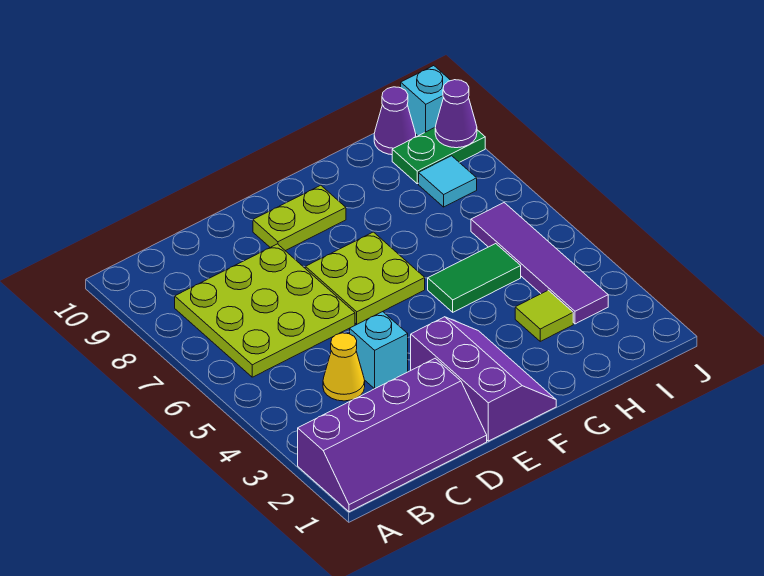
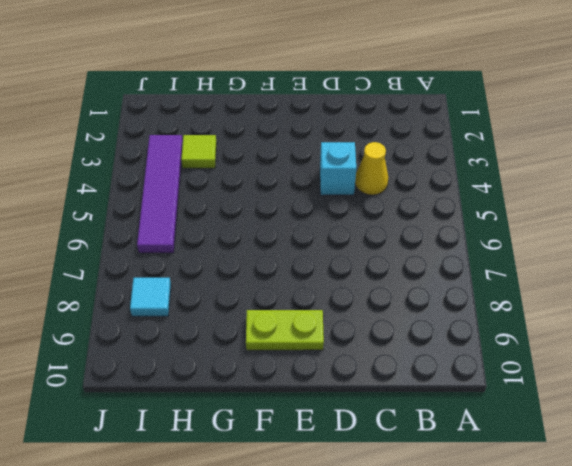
none -> purple slope A1:D2 level 1 top 2
none -> lime plate B6:D8 level 1
none -> purple slope E1:F3 level 1 top E

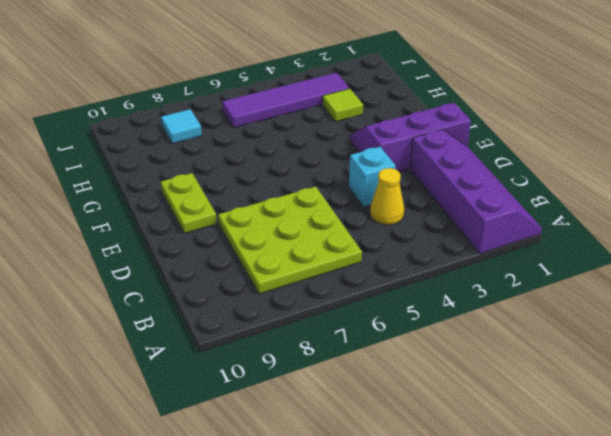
none -> lime plate E6:F7 level 1
none -> green tile G5:H5 level 1
none -> green plate I9:J9 level 1

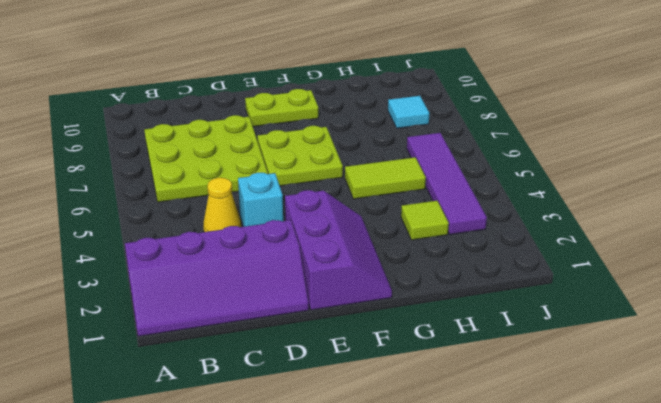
lime tile G5:H5 level 1 -> green tile G5:H5 level 1
none -> green plate I9:J9 level 1
none -> purple cone I10 level 1
none -> cyan brick J10 level 1

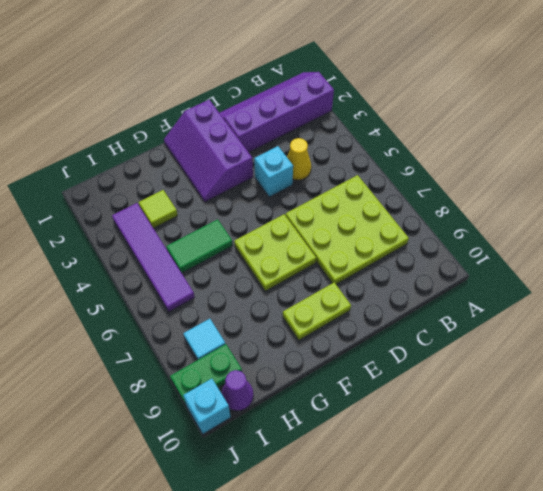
none -> purple cone J9 level 2

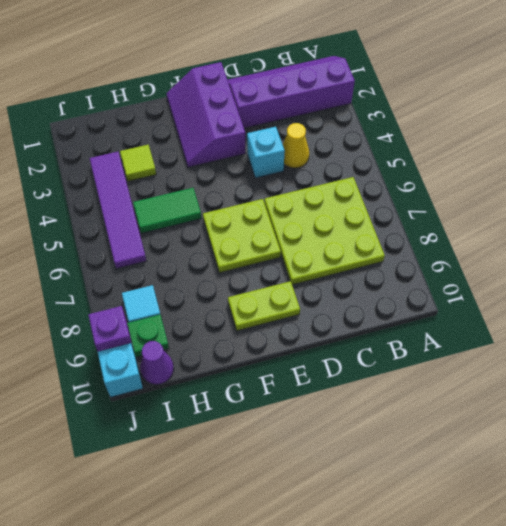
purple brick J9 level 2 -> purple cone J9 level 2

